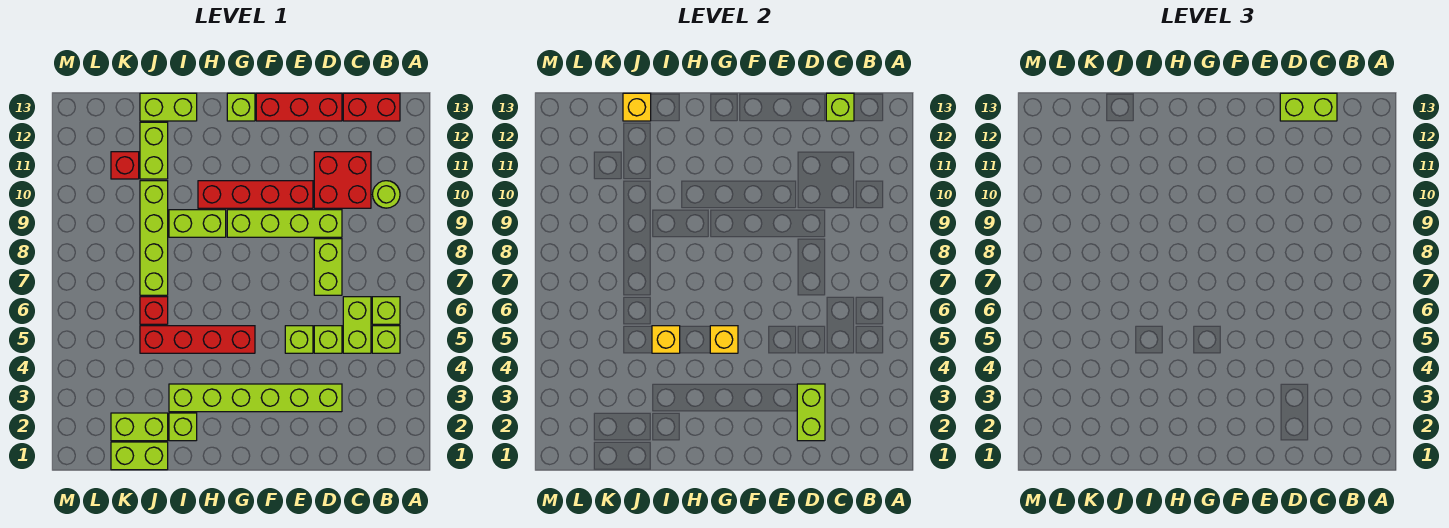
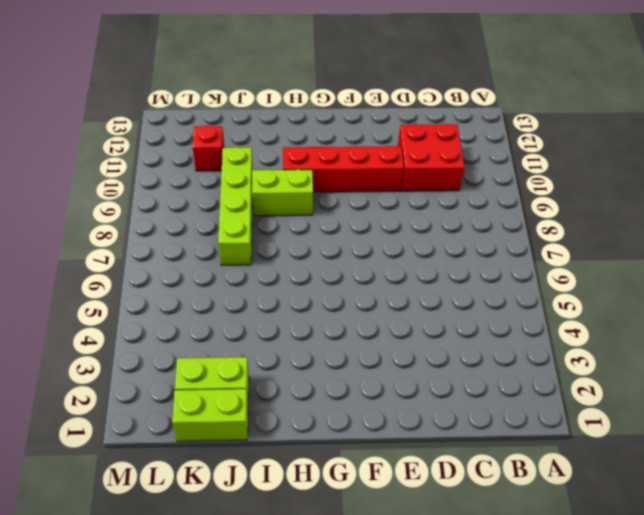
none -> lime brick B5 level 1
none -> lime brick B6 level 1
none -> lime round brick B10 level 1
none -> red brick B13:C13 level 1

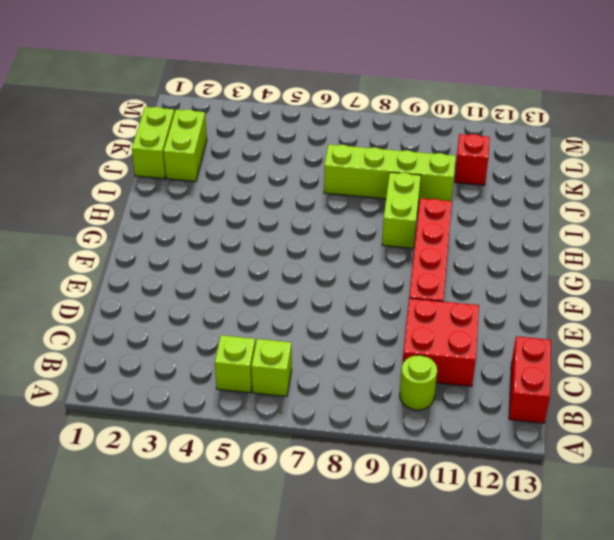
none -> lime brick C5:C6 level 1
none -> lime brick D3:I3 level 1
none -> lime brick D5 level 1
none -> lime brick D7:D8 level 1

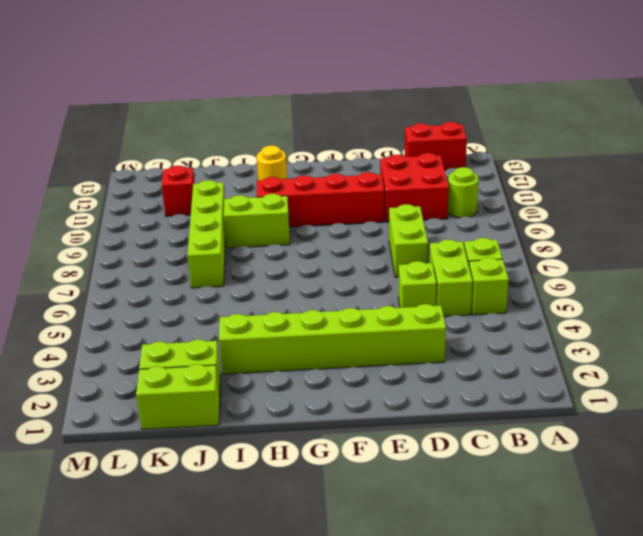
yellow round brick H12 level 1 -> none
none -> lime brick D9:G9 level 1
none -> red brick D13:F13 level 1
none -> lime brick E5 level 1
none -> red brick G5:J5 level 1

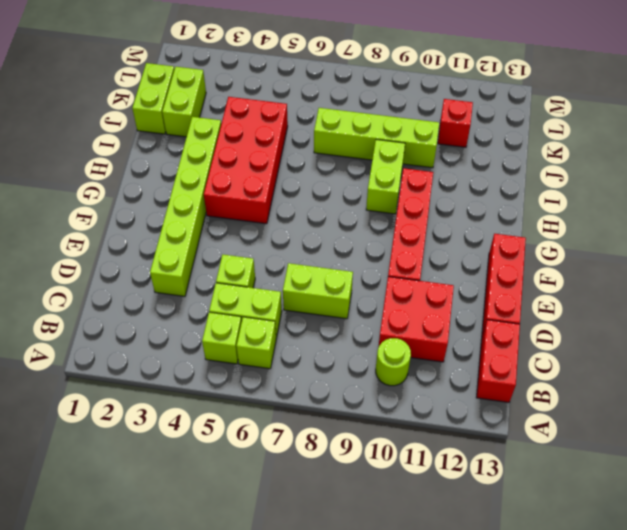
red brick G4:J5 level 1 -> red brick G5:J5 level 1
none -> lime brick D9:G9 level 1
none -> lime brick E5 level 1
none -> lime brick G13 level 1
none -> lime brick I2 level 1

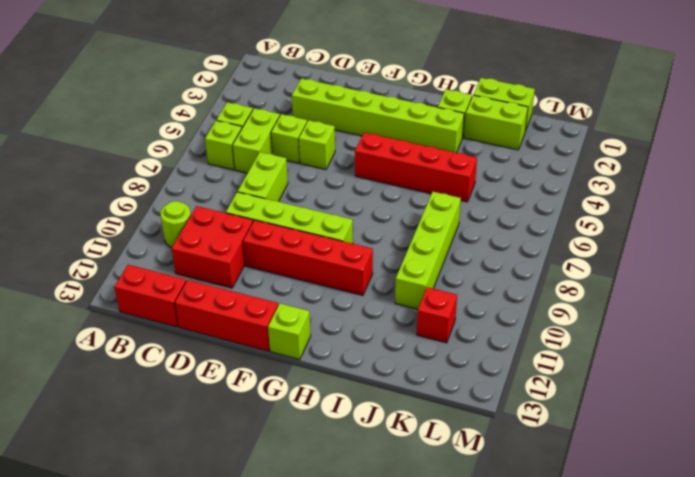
none -> lime brick H9:I9 level 1
none -> lime brick I13:J13 level 1
none -> red brick J6 level 1
none -> lime brick J11:J12 level 1

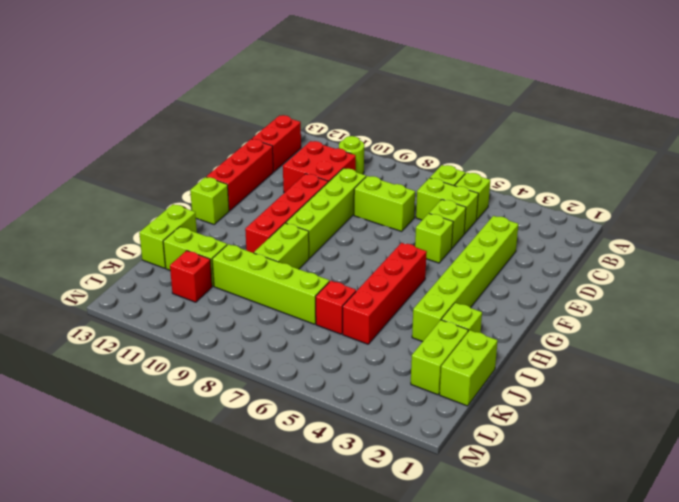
none -> lime brick C13 level 2
none -> lime brick D2:D3 level 2
none -> yellow brick G5 level 2
none -> yellow brick I5 level 2

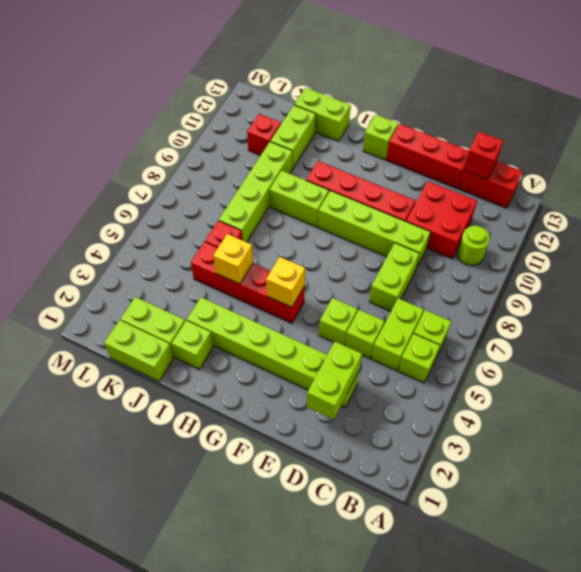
red brick C13 level 2 -> lime brick C13 level 2
none -> yellow brick J13 level 2
none -> lime brick C13:D13 level 3

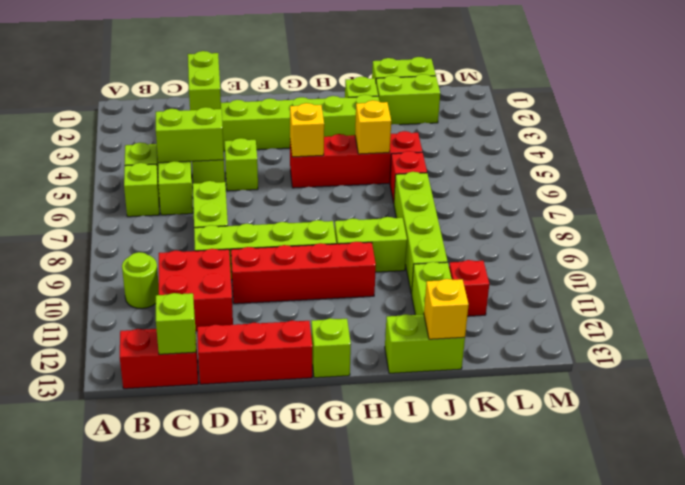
lime brick C5:D5 level 2 -> lime brick C13:D13 level 3

